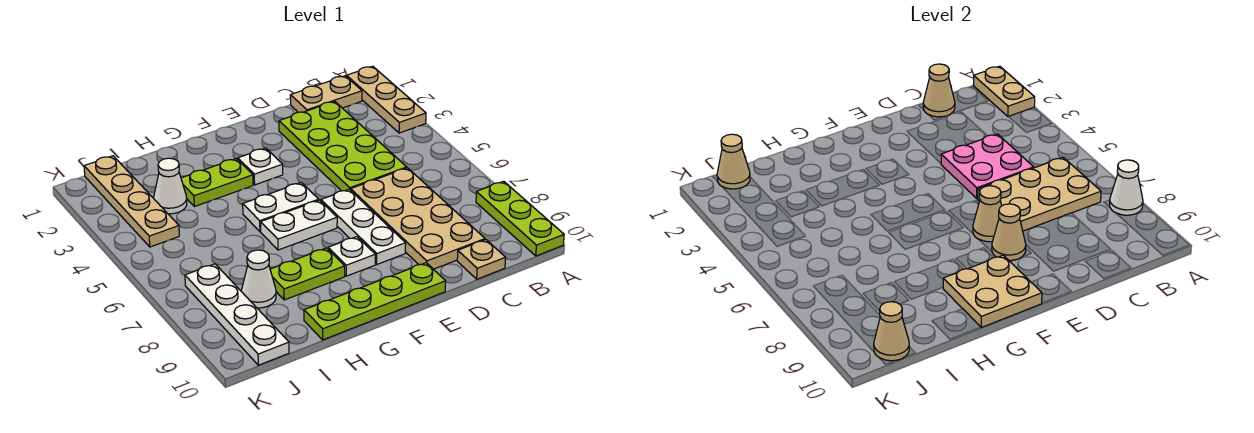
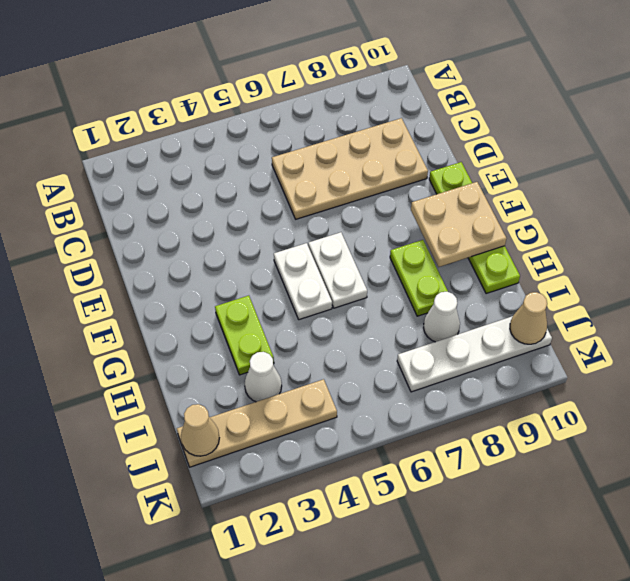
none -> tan plate A1:A3 level 1
none -> lime plate A8:A10 level 1
none -> tan plate B1:C1 level 1

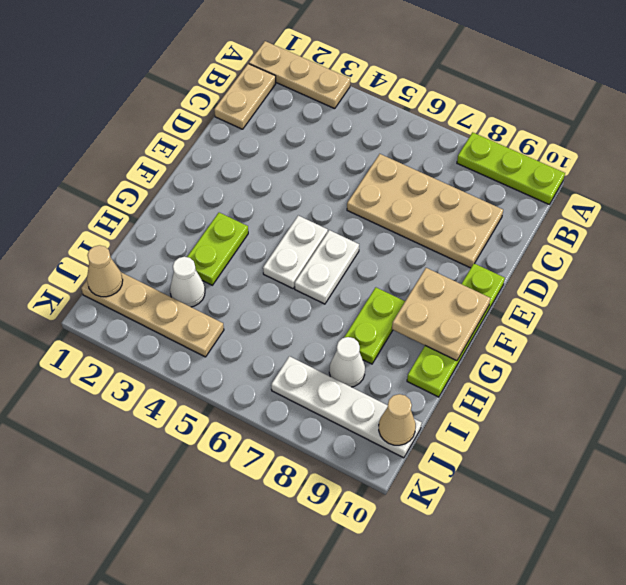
none -> lime plate C2:D5 level 1
none -> tan plate C10 level 1
none -> white plate E6:E8 level 1

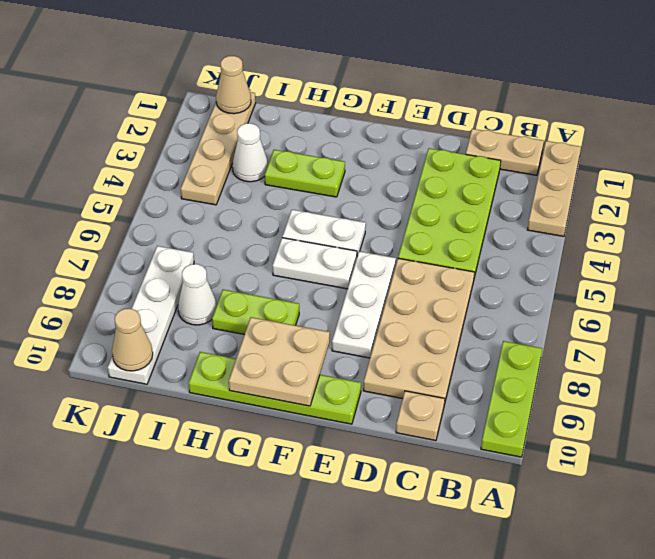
none -> white plate F3 level 1
none -> white plate F8 level 1
none -> tan plate A1:A2 level 2

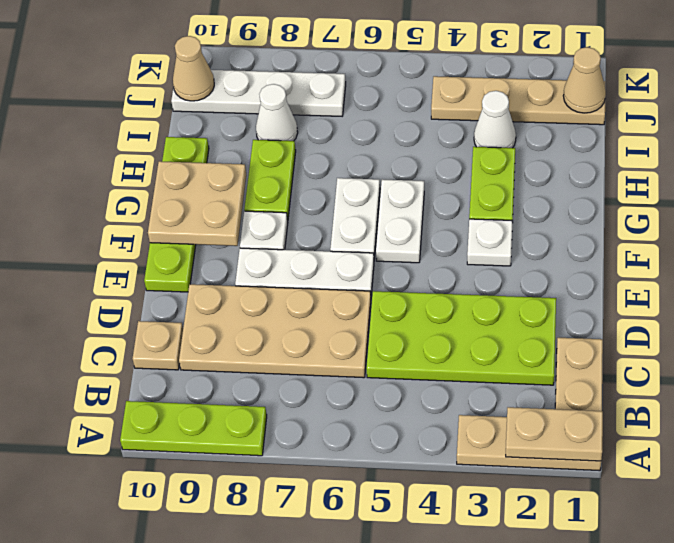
none -> white cone A8 level 2
none -> tan plate B6:D7 level 2
none -> tan cone C1 level 2

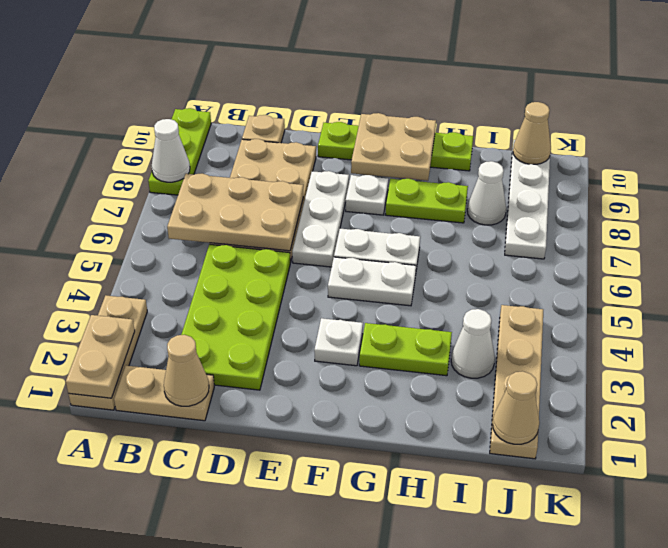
none -> pink plate C4:D5 level 2
none -> tan cone E7 level 2
none -> tan cone E8 level 2

